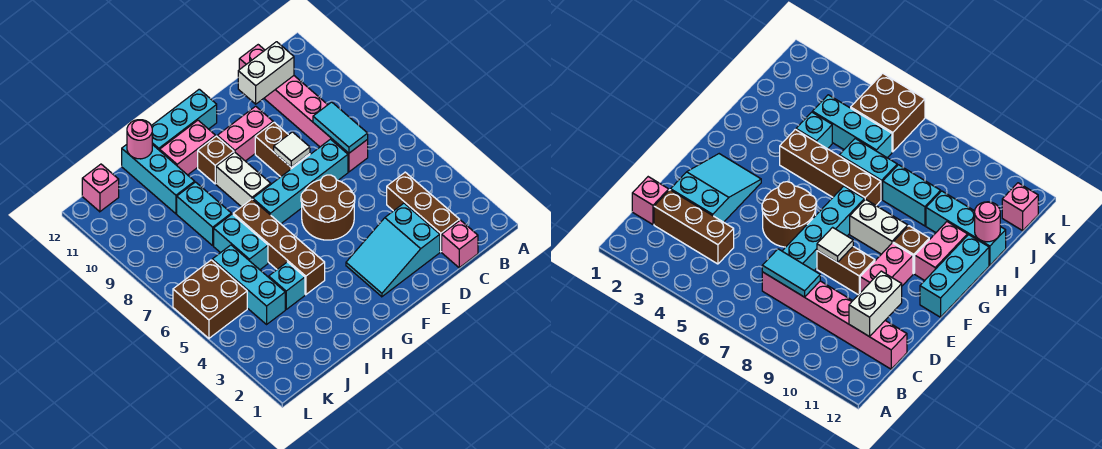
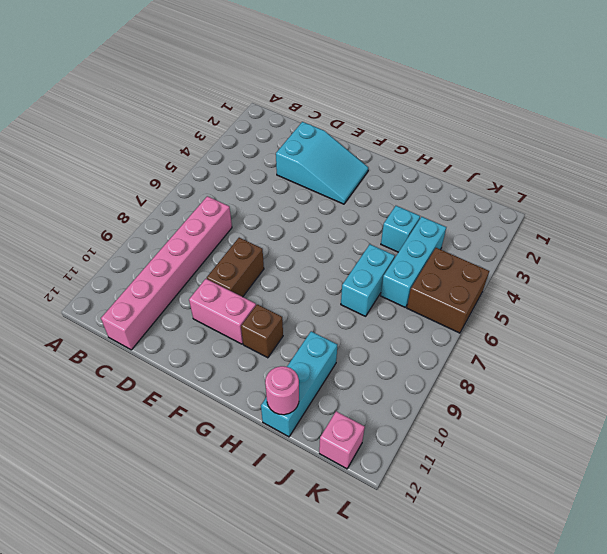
none -> pink brick C1 level 1
none -> brown brick C2:C4 level 1
none -> cyan brick D7:G7 level 1

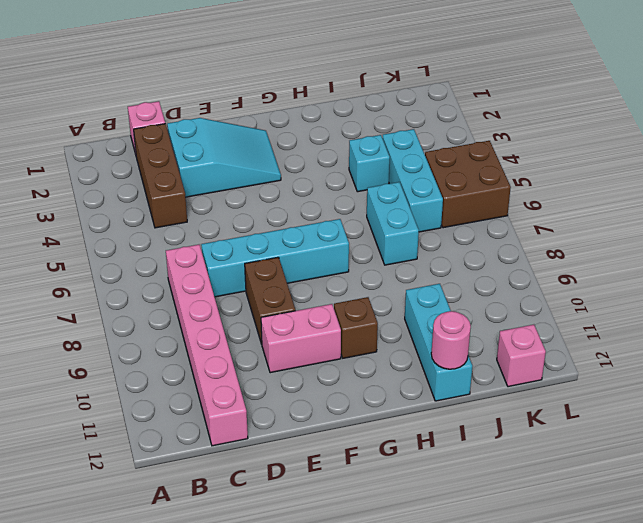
none -> brown round brick E5:F6 level 1
none -> cyan brick F12:H12 level 1
none -> white brick G8:G9 level 1

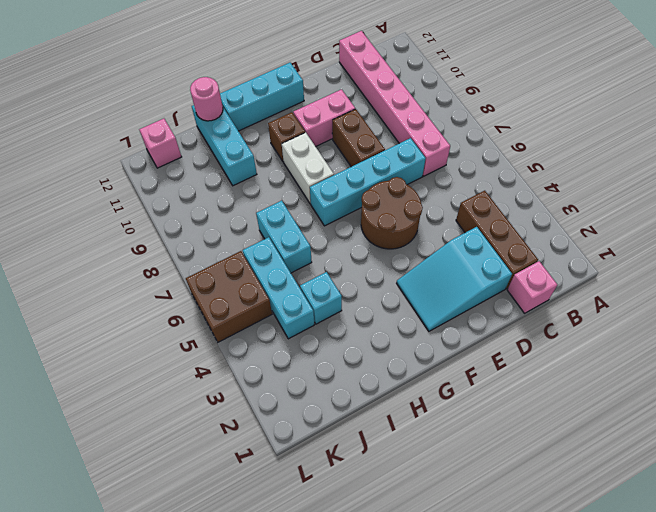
none -> pink brick G11:H11 level 1
none -> brown brick H4:H7 level 1
none -> cyan brick I8:I9 level 1

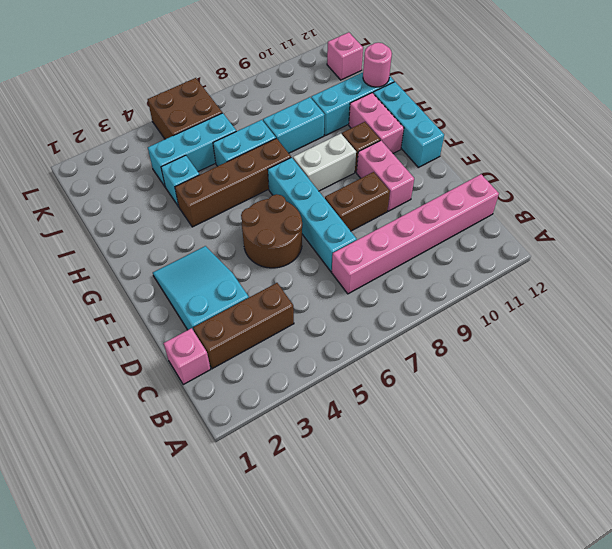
none -> cyan tile C7:C8 level 2
none -> white brick C11:D11 level 2
none -> white tile E8 level 2

